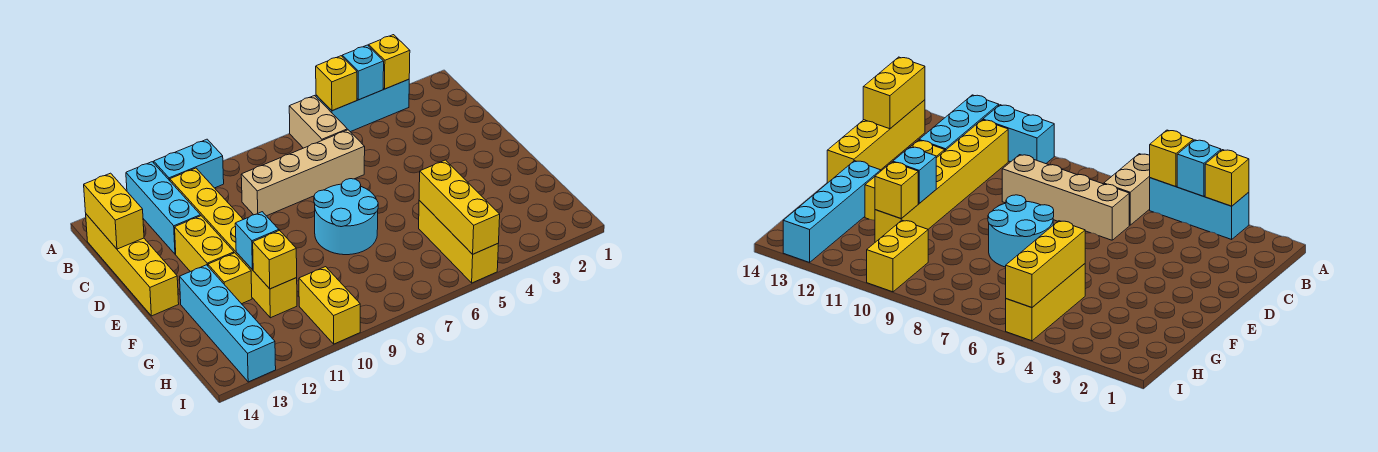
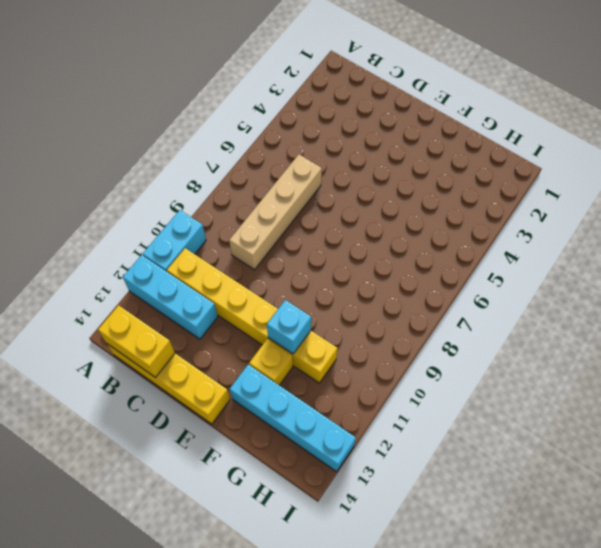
none -> cyan brick A3:A5 level 1
none -> tan brick A6:B6 level 1
none -> yellow brick D12:E12 level 1

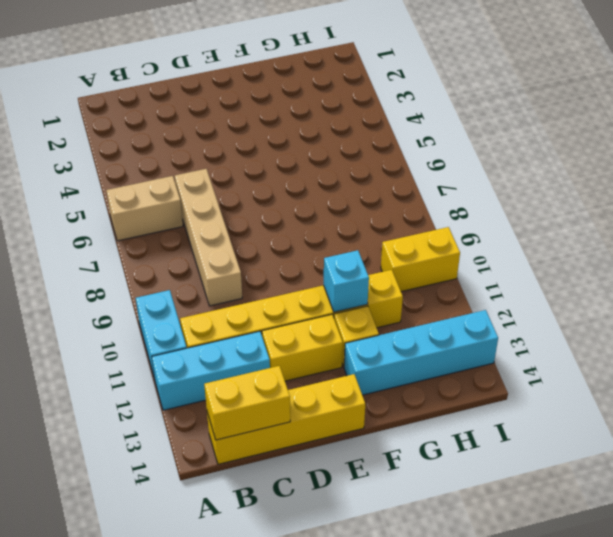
none -> cyan brick A3:A5 level 1
none -> cyan round brick E7:F8 level 1
none -> yellow brick G5:I5 level 1

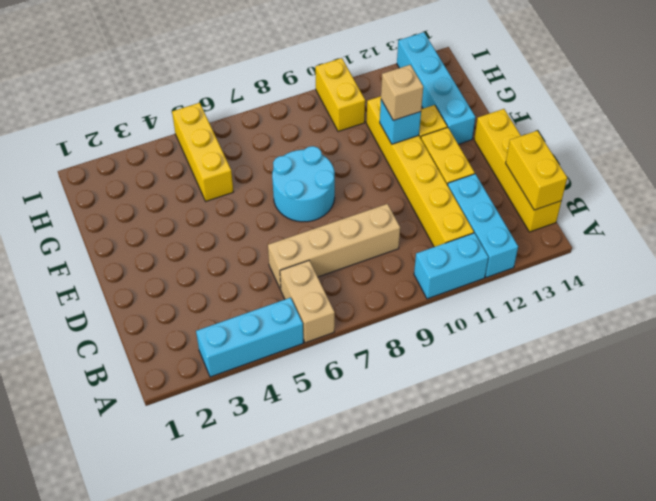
tan brick F11 level 3 -> none
none -> yellow brick A3 level 2
none -> cyan brick A4 level 2
none -> yellow brick A5 level 2

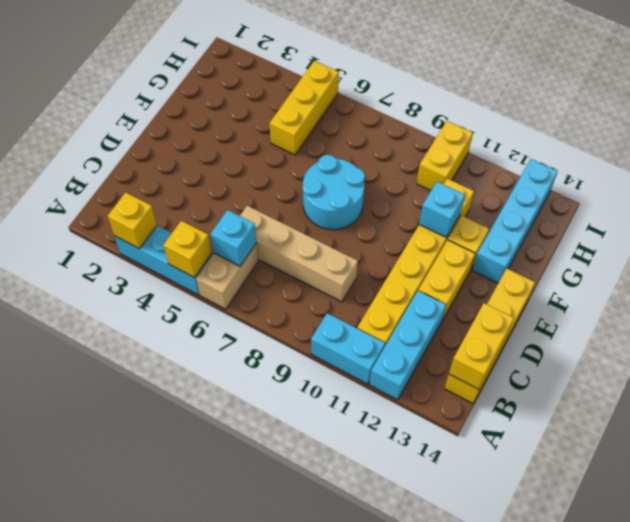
cyan brick B6 level 2 -> cyan brick A4 level 2
none -> yellow brick G5:I5 level 2
none -> yellow brick G11 level 2

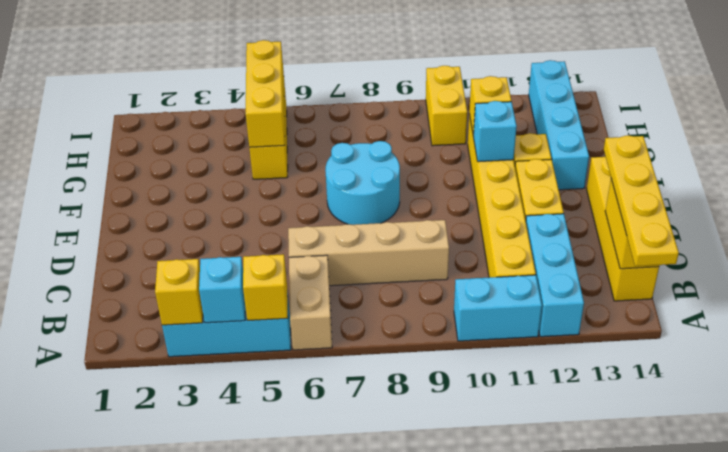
yellow plate A14:D14 level 3 -> none

